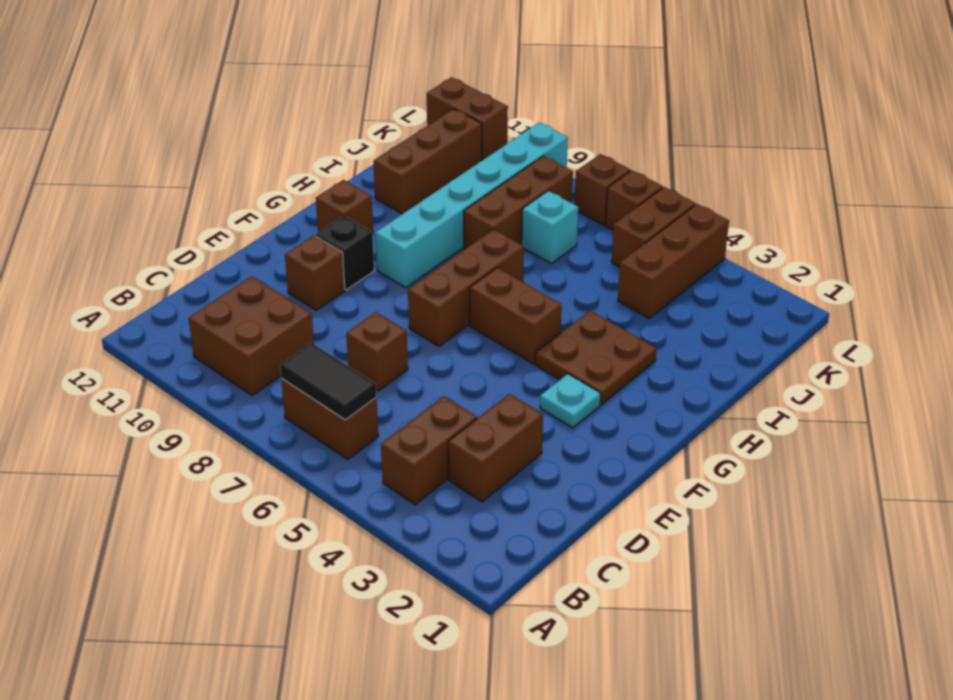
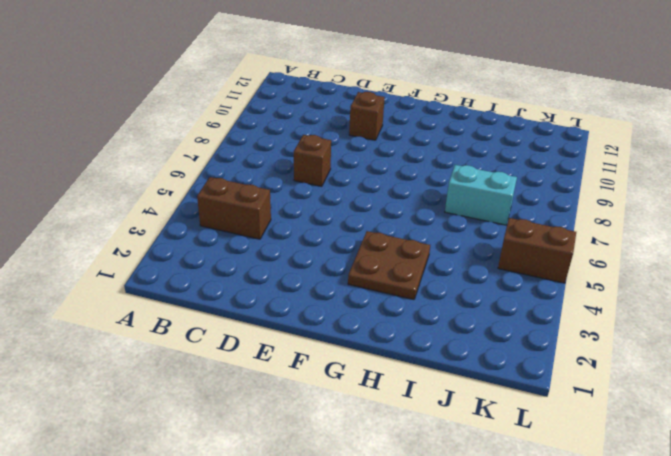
cyan brick I7:J7 level 1 -> cyan brick J7 level 1
none -> brown brick B6:B7 level 1
none -> brown brick B9:C10 level 1
none -> brown brick C3:D3 level 1

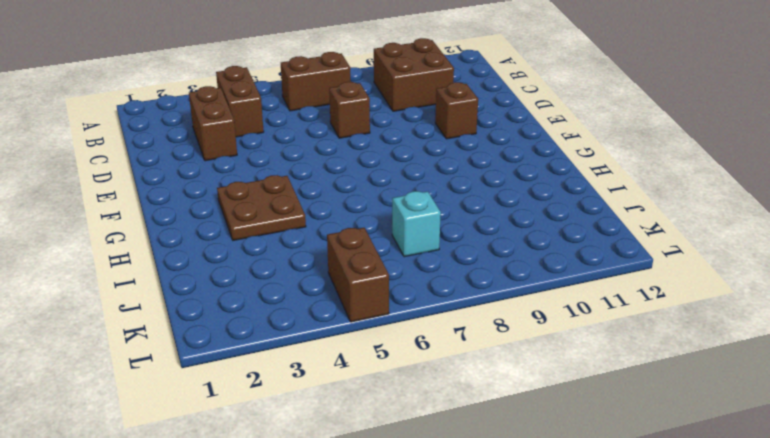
none -> cyan plate F3 level 1
none -> brown brick F7:H7 level 1
none -> black brick F10 level 1

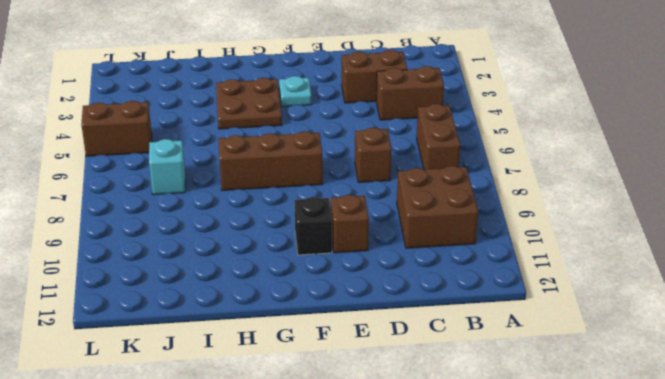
none -> brown brick G5:G6 level 1
none -> cyan brick G9:L9 level 1
none -> brown brick G11 level 1

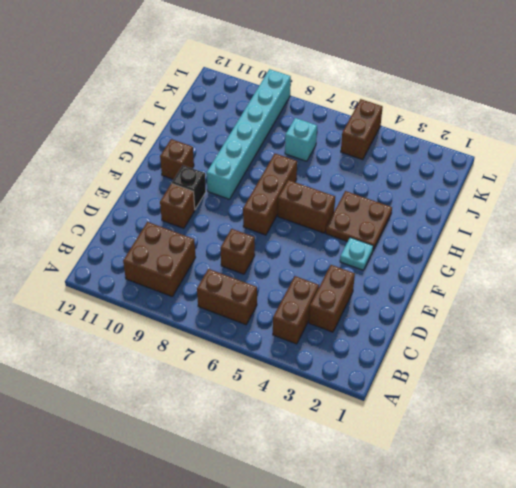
none -> brown brick I8:K8 level 1
none -> brown brick I11:K11 level 1
none -> brown brick J4:L4 level 1

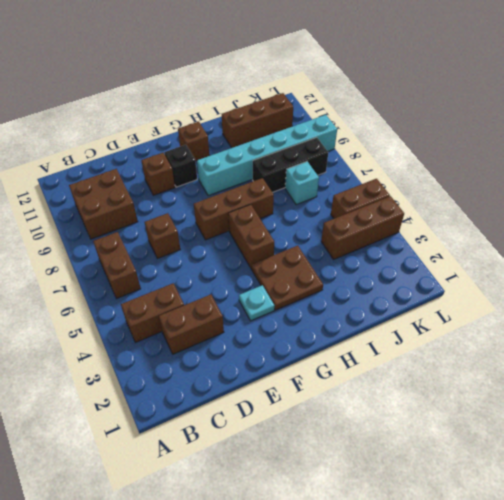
black brick I8:K8 level 1 -> brown brick I8:K8 level 1
none -> brown brick L6 level 1
none -> brown brick L7 level 1
none -> brown brick L11:L12 level 1

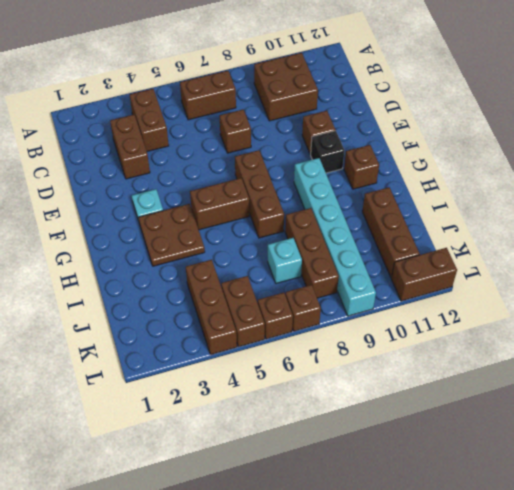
none -> black tile B6:B7 level 2

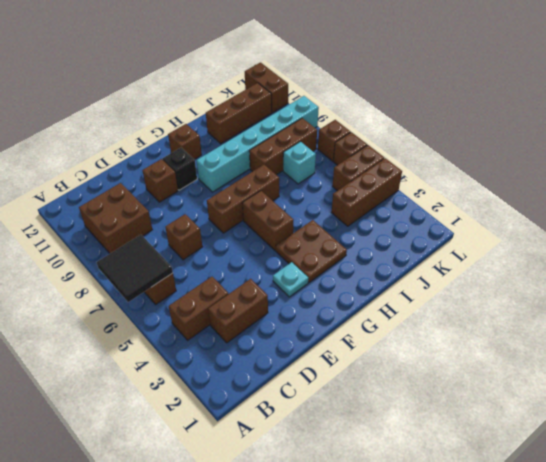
black tile A6:B7 level 2 -> black tile B6:B7 level 2

